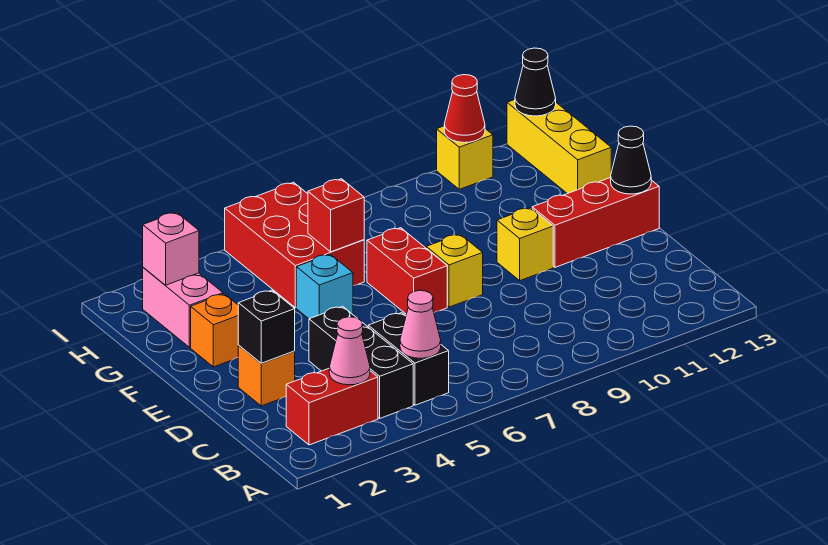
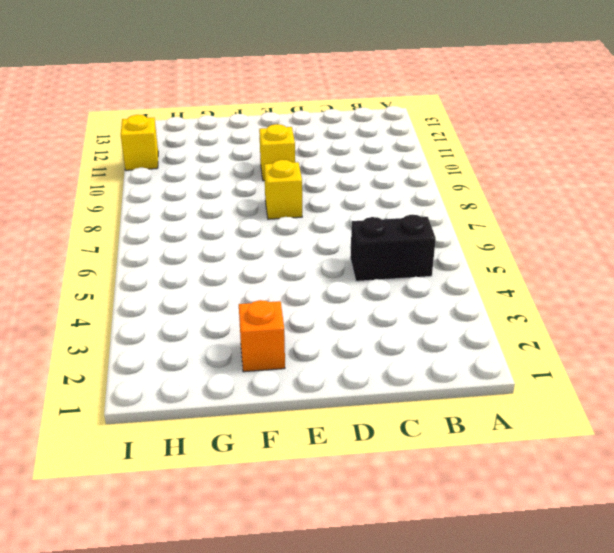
none -> red brick B2:B3 level 1
none -> black brick B4:D4 level 1
none -> orange brick D2 level 1

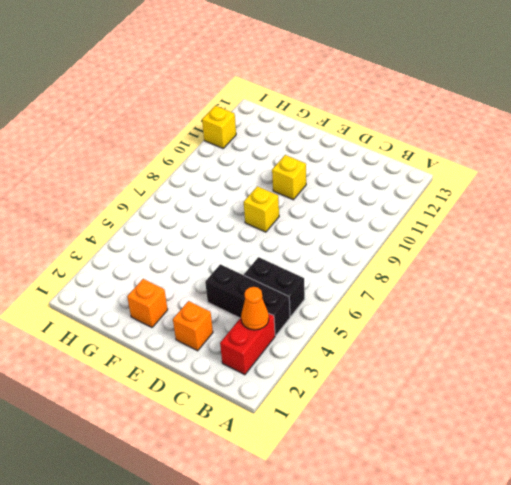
orange cone B3 level 2 -> pink cone B3 level 2
none -> red brick E7:F7 level 1
none -> red brick E11:E13 level 1
none -> cyan brick F5 level 1

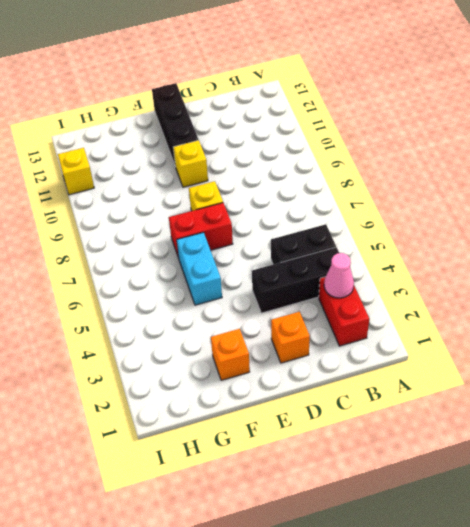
black brick E11:E13 level 1 -> red brick E11:E13 level 1
cyan brick F5:F6 level 1 -> cyan brick F5 level 1
none -> pink brick G2:H2 level 1
none -> red brick G5:I6 level 1
none -> yellow brick G13:I13 level 1

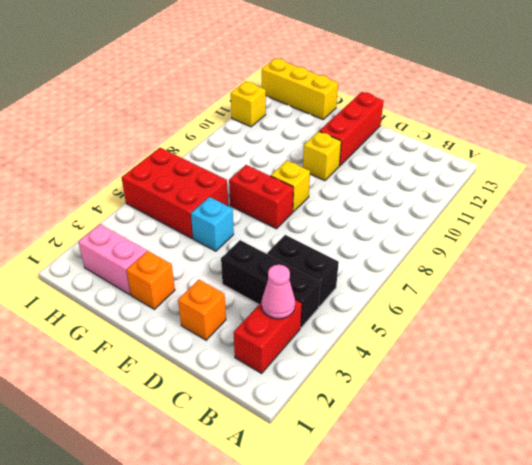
none -> pink cone B5 level 2
none -> black brick D2 level 2
none -> black cone E13 level 2

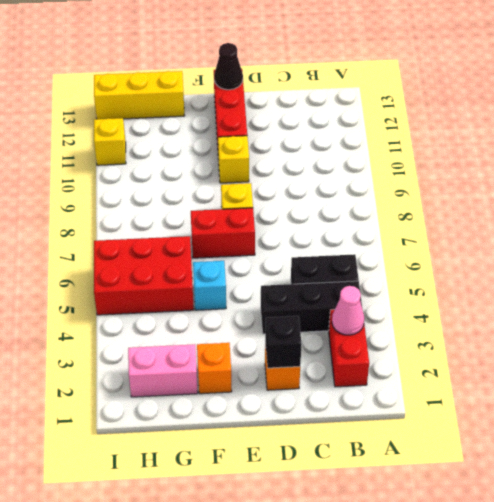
none -> pink cone B5 level 2
none -> red brick G6 level 2
none -> pink brick H2 level 2

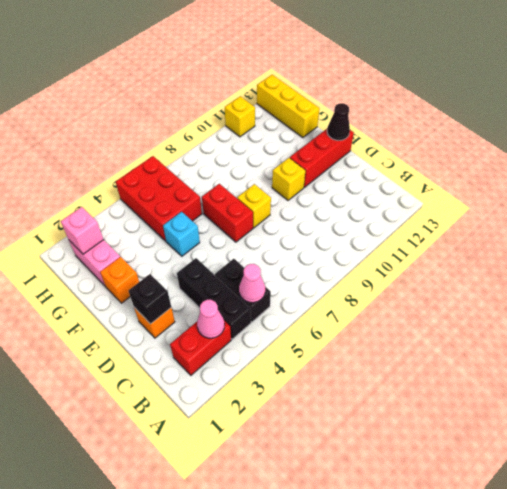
none -> red brick G6 level 2
none -> red cone I11 level 2
none -> black cone I13 level 2

